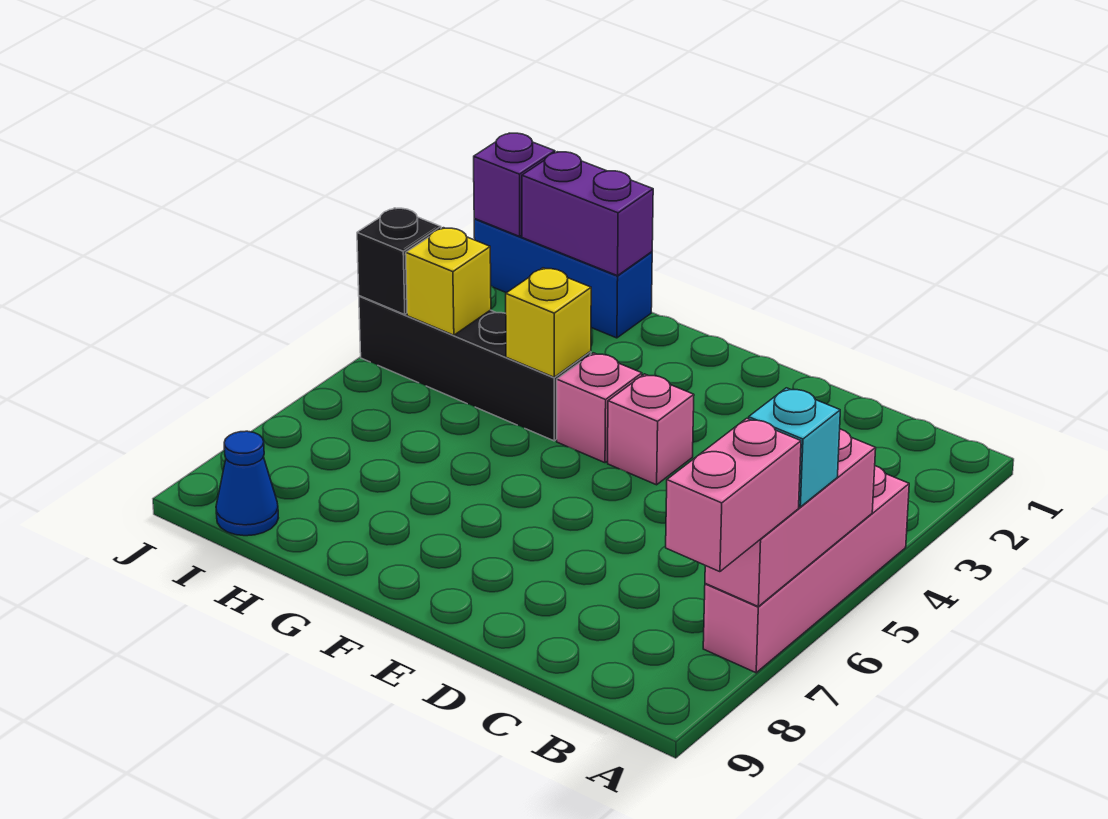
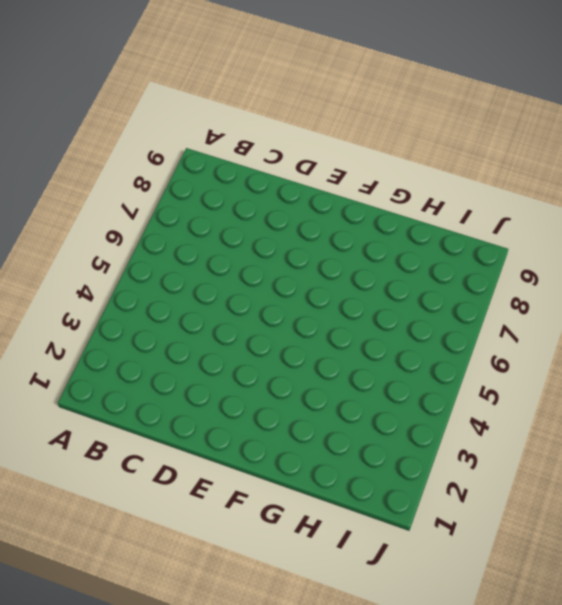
none -> pink brick A4:A7 level 1
none -> pink brick E4 level 1
none -> pink brick F4 level 1

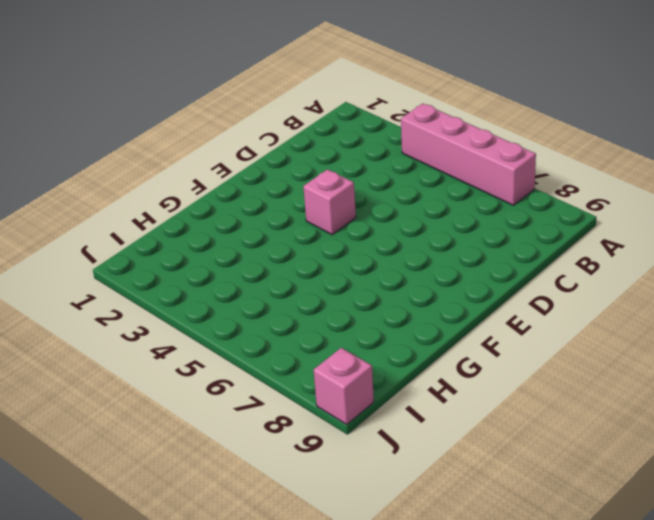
pink brick J9 level 1 -> pink brick F4 level 1
none -> black brick G4:J4 level 1
none -> blue brick H1:J1 level 1
none -> blue cone I9 level 1

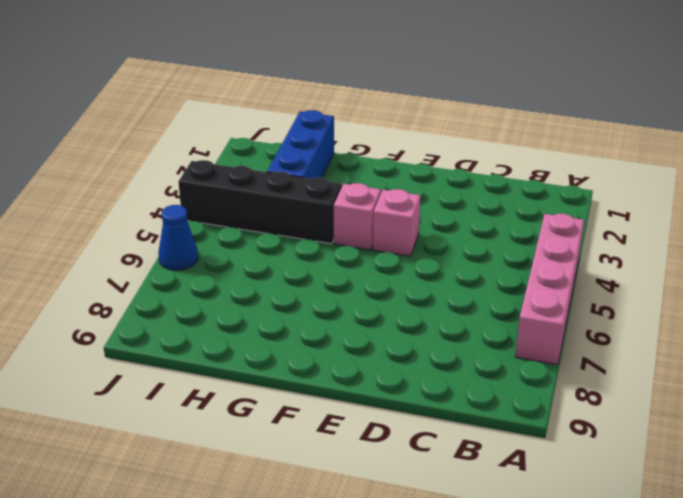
blue brick H1:H3 level 1 -> blue brick H1:J1 level 1
blue cone J6 level 1 -> blue cone I9 level 1
none -> pink brick A5:A7 level 2
none -> yellow brick G4 level 2
none -> purple brick H1:I1 level 2

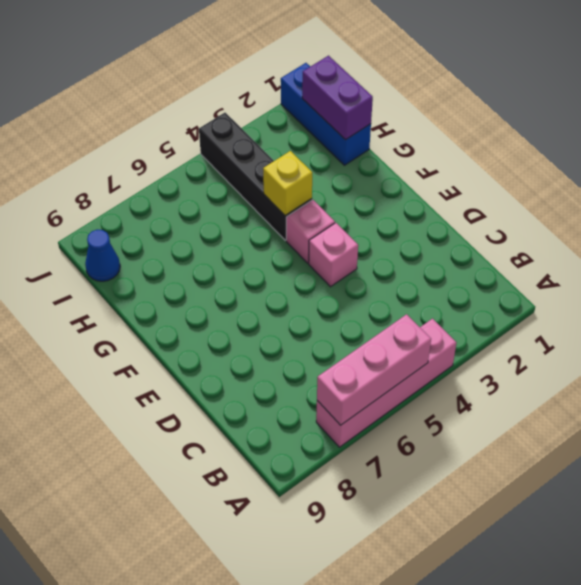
none -> yellow brick I4 level 2
none -> purple brick J1 level 2
none -> black brick J4 level 2

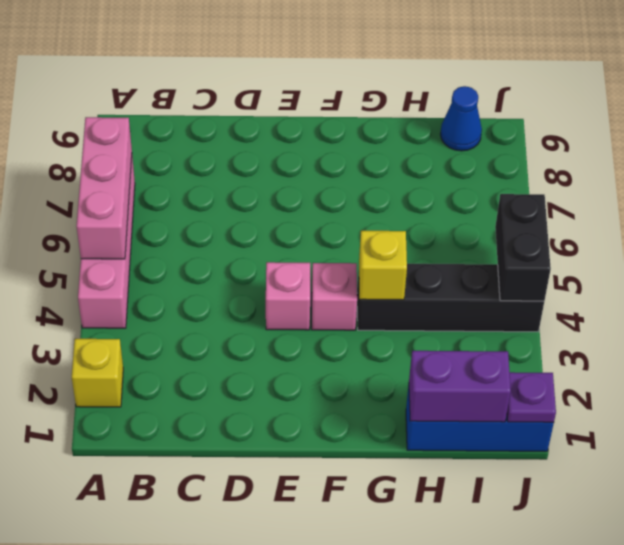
yellow brick A2 level 1 -> yellow brick I4 level 2
purple plate J1 level 2 -> purple brick J1 level 2
black brick J4:J5 level 2 -> black brick J4 level 2
none -> cyan brick A6 level 3
none -> pink brick A7:A8 level 3

